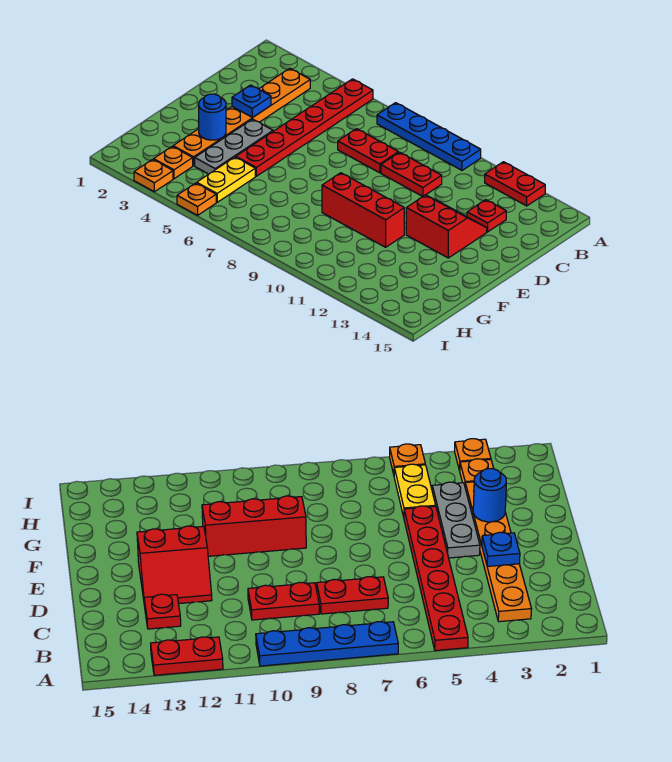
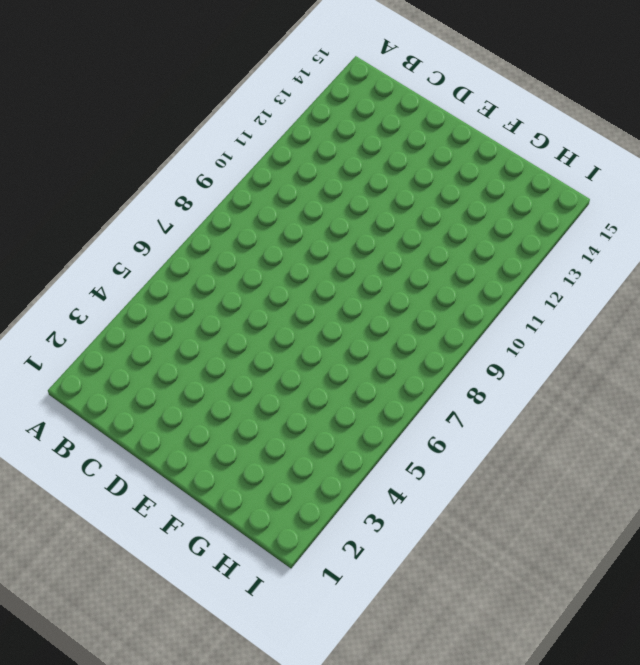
none -> red plate A5:F5 level 1
none -> blue plate A7:A10 level 1
none -> red plate A12:A13 level 1

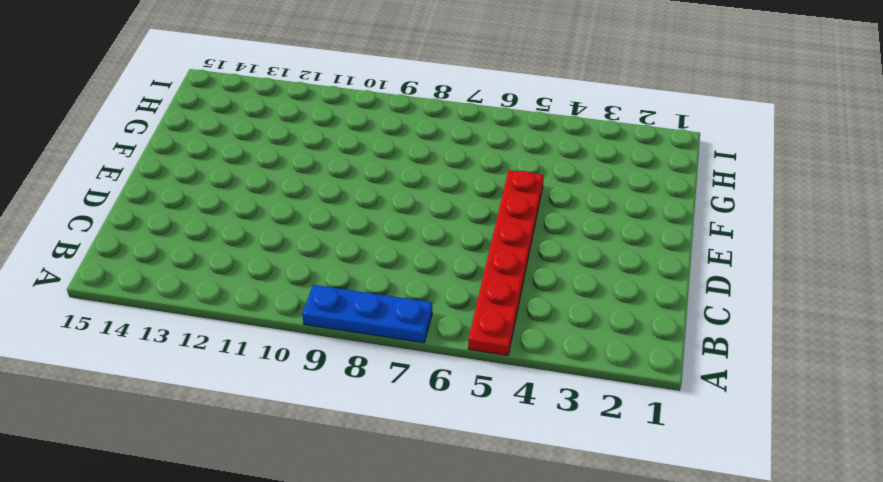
blue plate A7:A9 level 1 -> blue plate A7:A10 level 1
none -> red plate A12:A13 level 1
none -> orange plate B3:G3 level 1
none -> red plate C7:C8 level 1

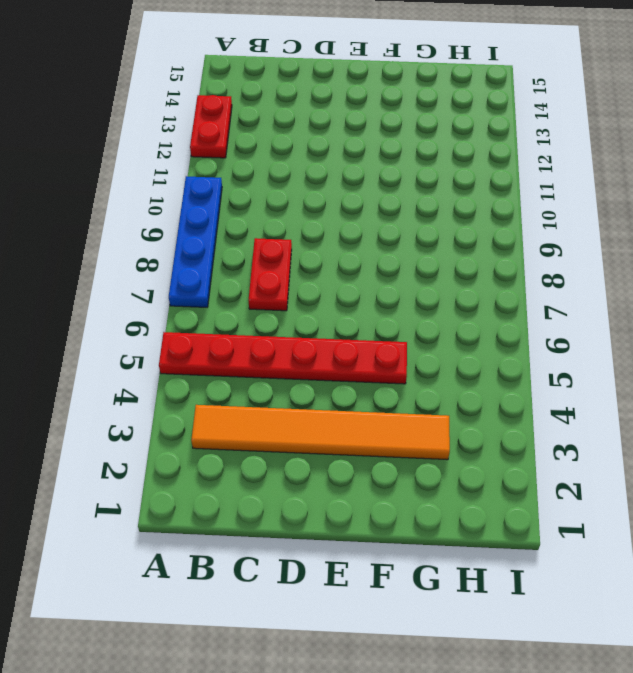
orange tile B3:G3 level 1 -> orange plate B3:G3 level 1
none -> red plate C9:C10 level 1
none -> red plate C13 level 1
none -> red slope D12:E13 level 1 top E

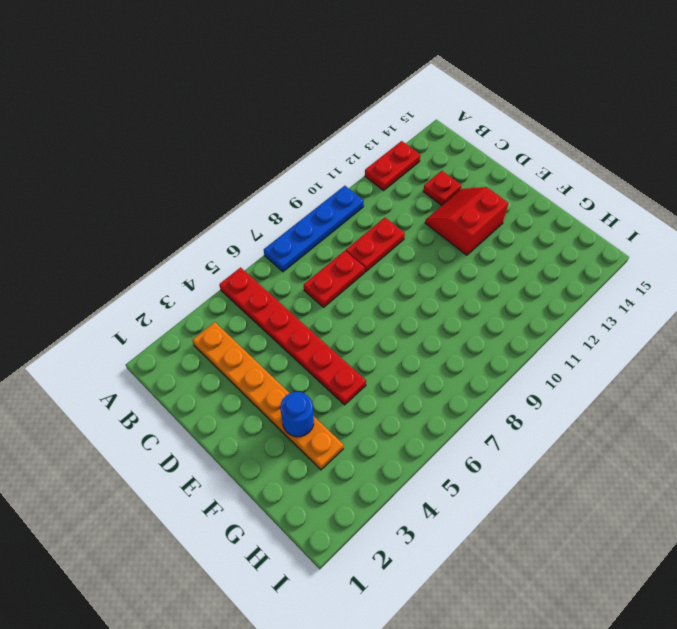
none -> grey plate E4:G4 level 1
none -> red brick F9:F11 level 1
none -> yellow plate G5:H5 level 1

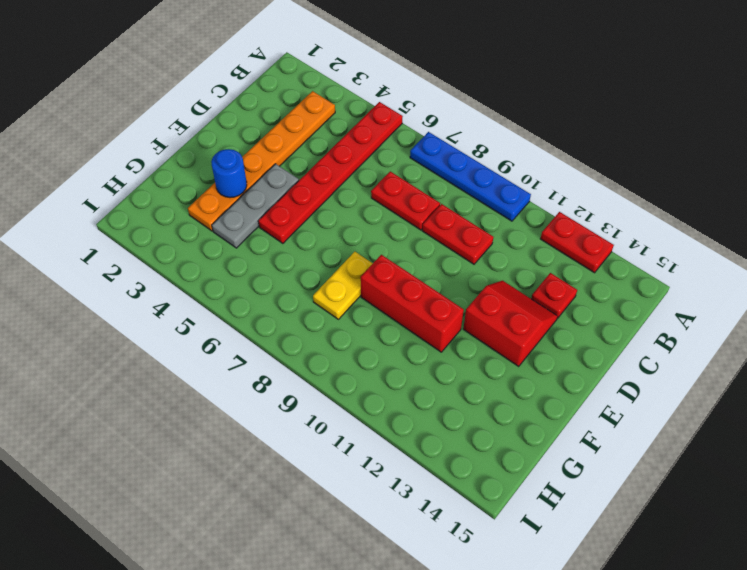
yellow plate F8:G8 level 1 -> yellow plate G5:H5 level 1
none -> orange plate H3 level 1
none -> orange plate I3 level 1
none -> orange plate I5 level 1

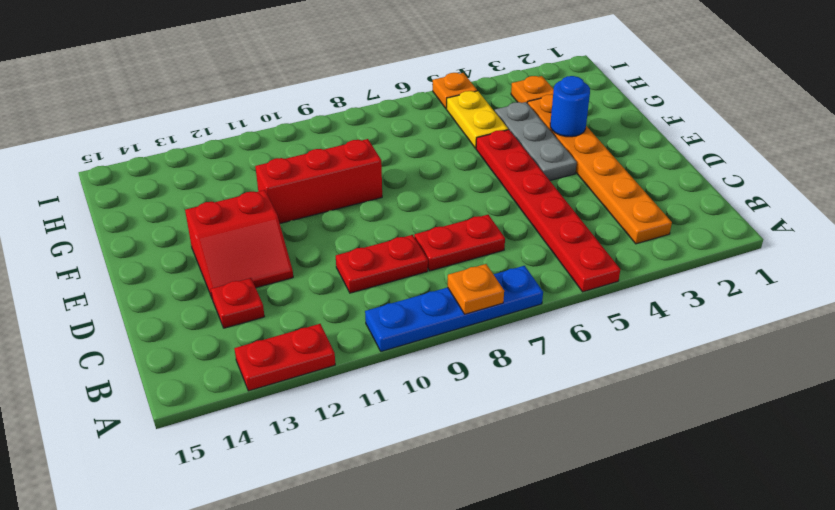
orange plate A8 level 2 -> orange plate I3 level 1
none -> blue plate D3 level 2

